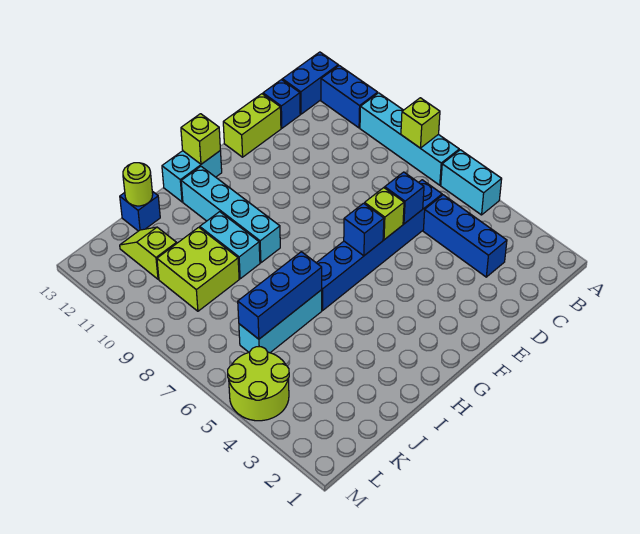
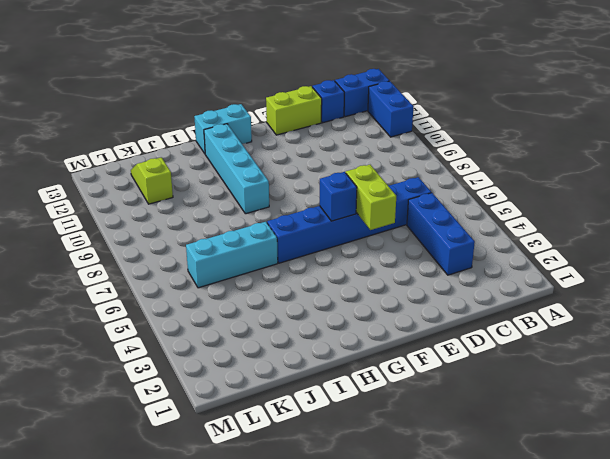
lime brick E5:E6 level 2 -> lime brick E6 level 2
none -> cyan brick A5:A6 level 1
none -> cyan brick A7:A10 level 1
none -> cyan brick I9:I10 level 1

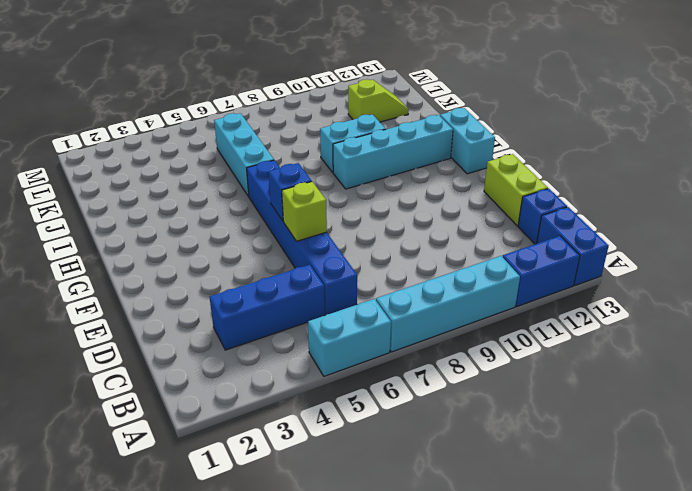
none -> lime brick J9:K10 level 1
none -> blue brick J13 level 1
none -> lime round brick L4:M5 level 1

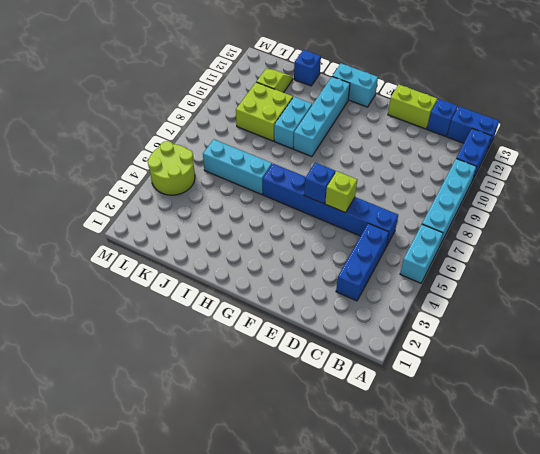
none -> lime brick A8 level 2
none -> blue brick D6 level 2
none -> lime brick G13 level 2

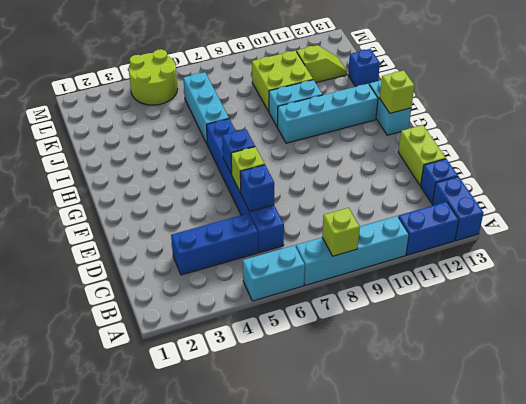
none -> blue brick I6:K6 level 2
none -> lime round brick J13 level 2

